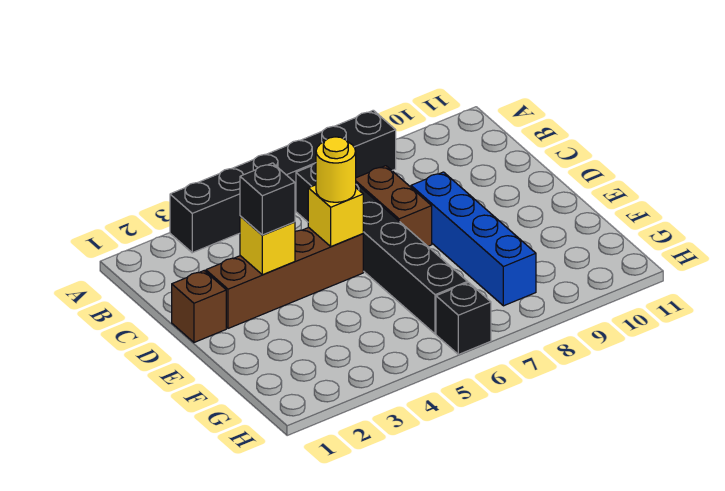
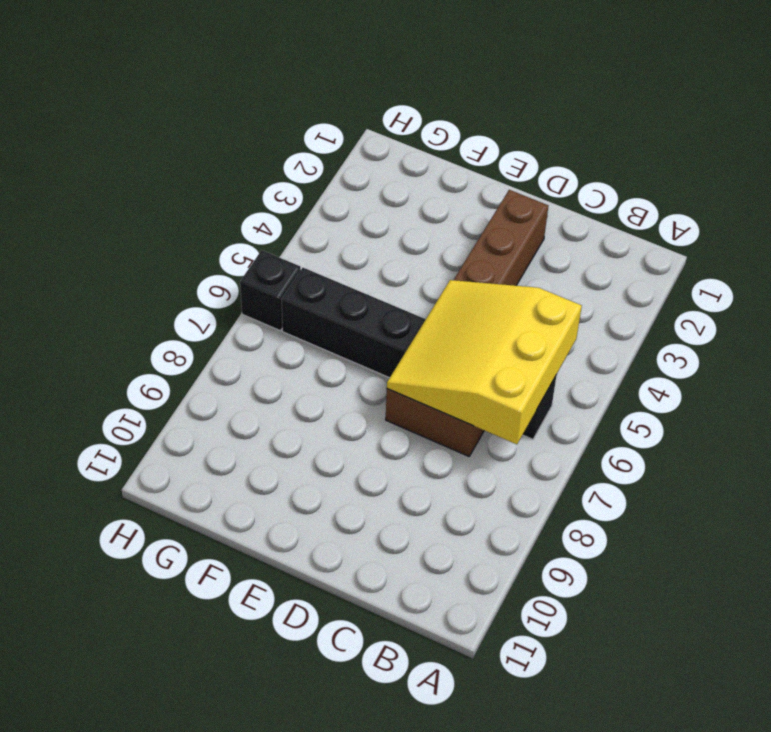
yellow slope B5:D7 level 2 top B -> yellow brick D5 level 2
none -> black brick A3:A8 level 1
none -> brown brick D1 level 1

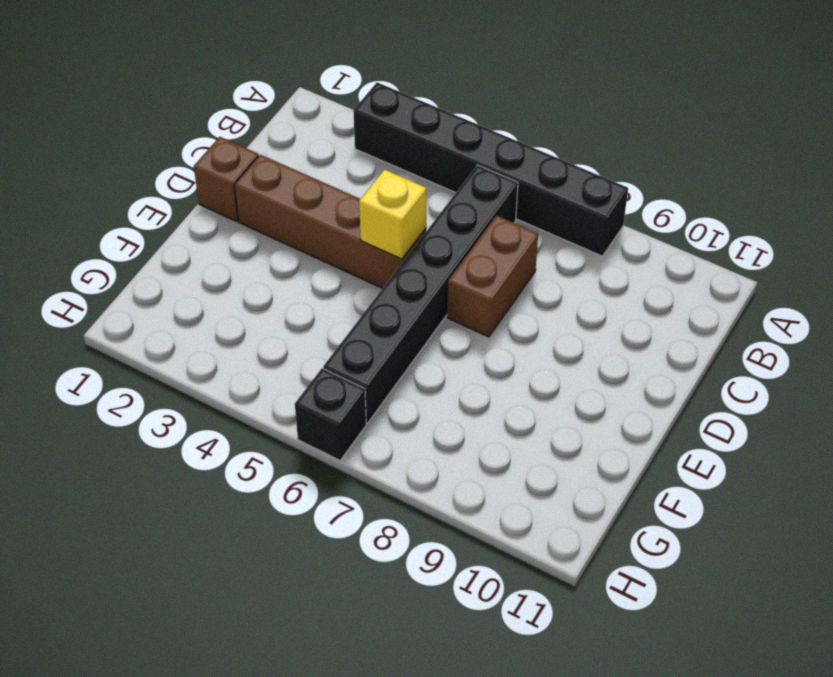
none -> blue brick D8:G8 level 1
none -> yellow brick D3 level 2

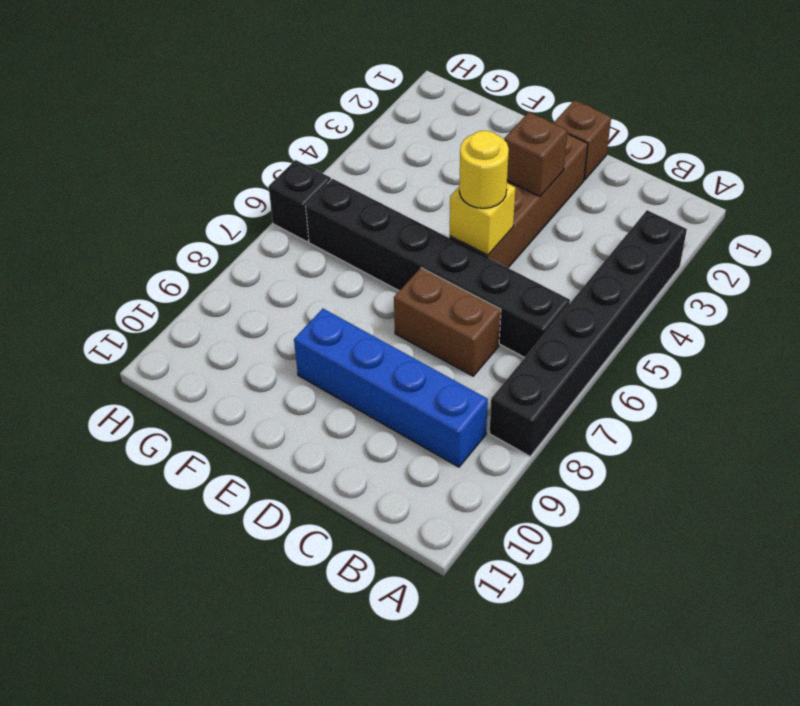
blue brick B9:E9 level 1 -> blue brick D8:G8 level 1
brown brick D3 level 2 -> yellow brick D3 level 2
none -> black brick D3 level 3

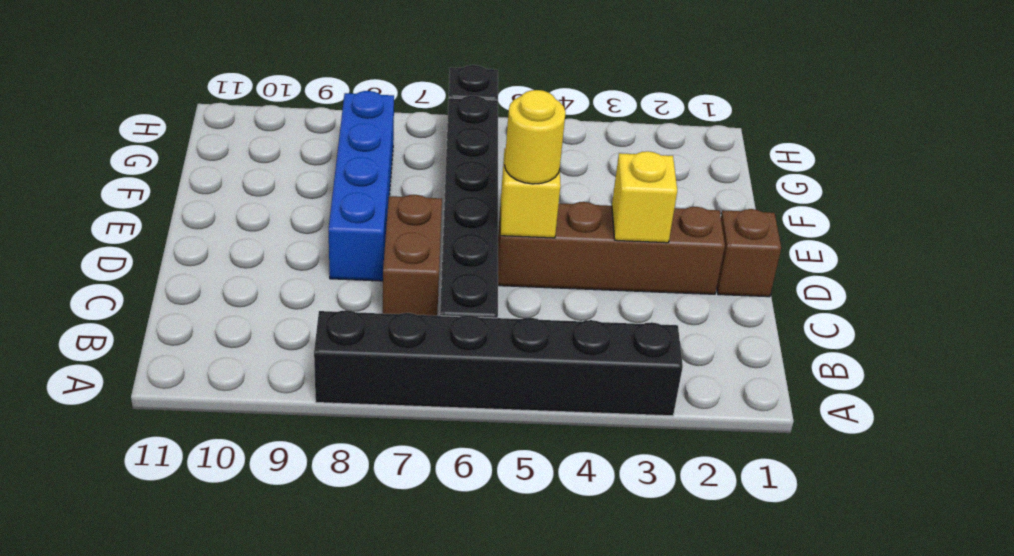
none -> black brick D3 level 3

